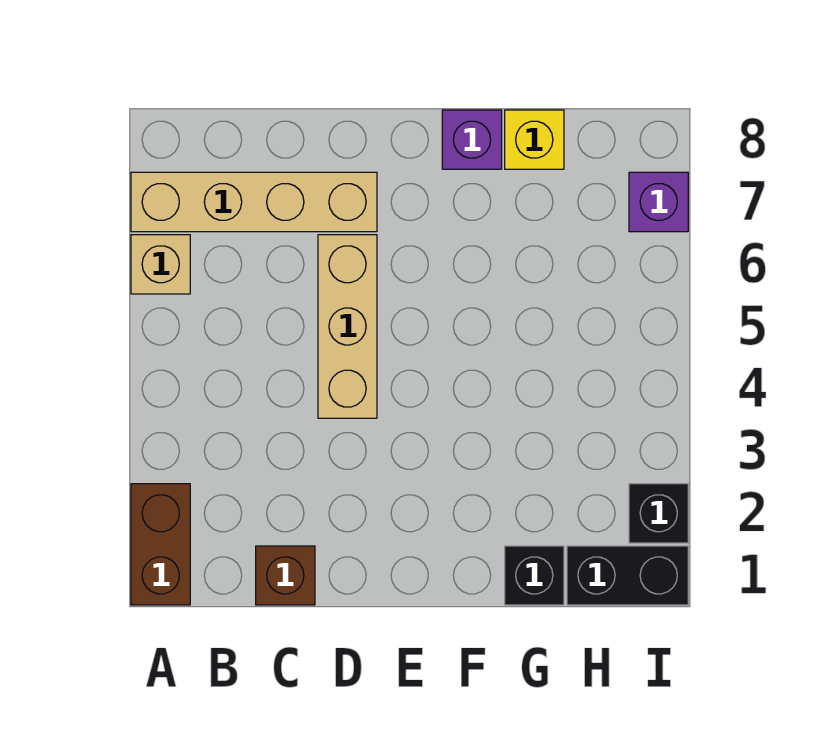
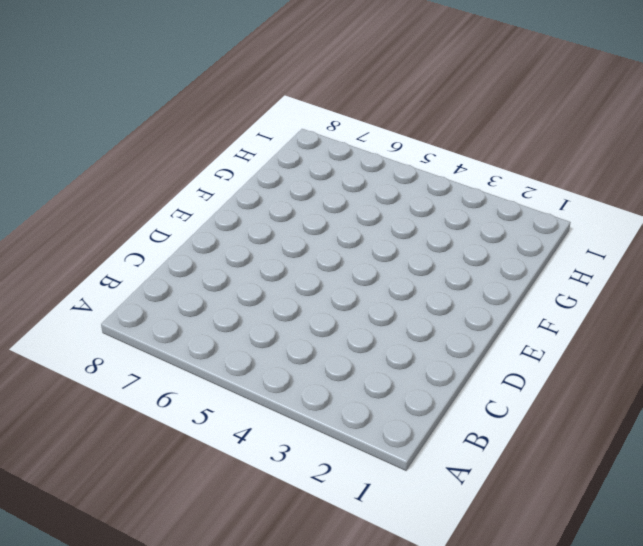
none -> brown brick A1:A2 level 1
none -> tan brick A6 level 1

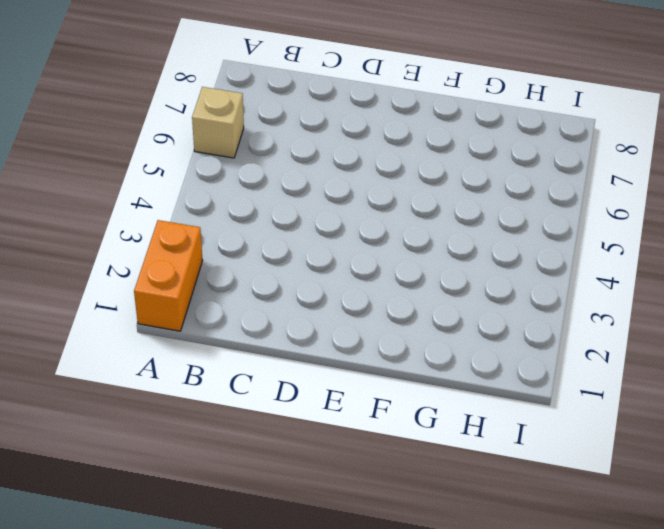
orange brick A1:A2 level 1 -> brown brick A1:A2 level 1
none -> tan brick A7:D7 level 1
none -> brown brick C1 level 1

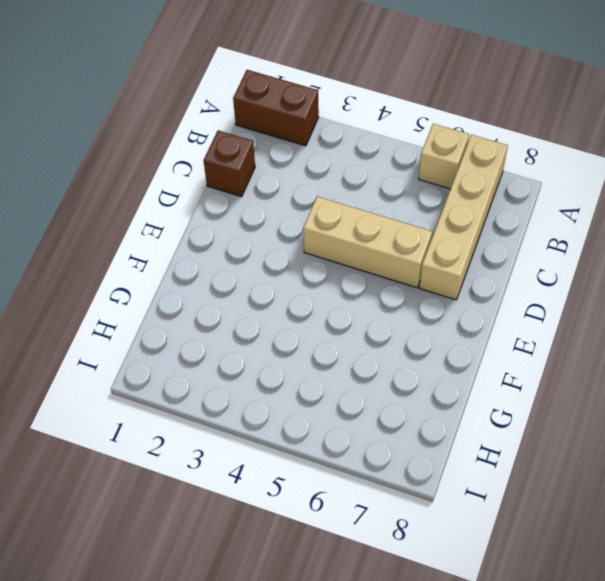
none -> purple brick F8 level 1
none -> black brick G1 level 1

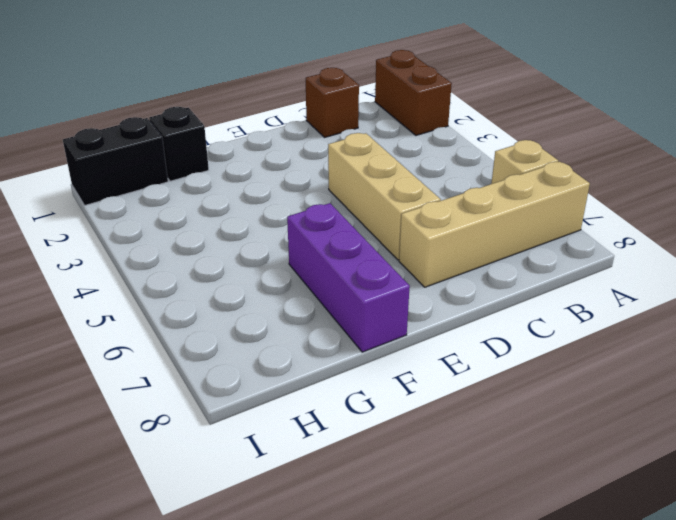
purple brick F6:F8 level 1 -> purple brick F8 level 1
none -> yellow brick G8 level 1
none -> black brick I2 level 1

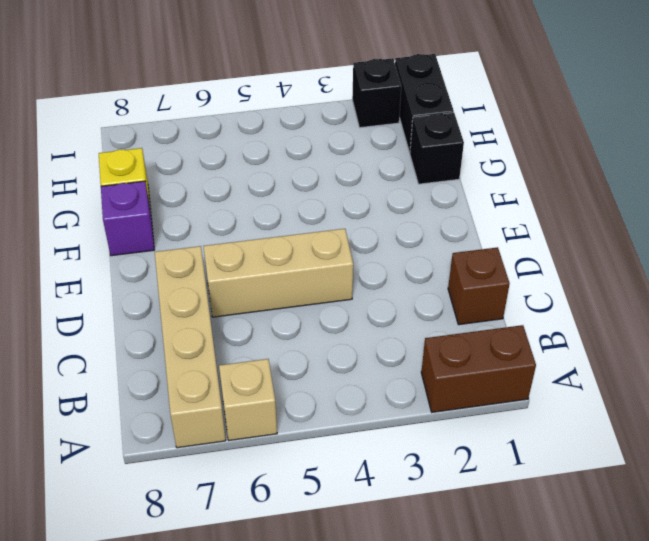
none -> purple brick I7 level 1

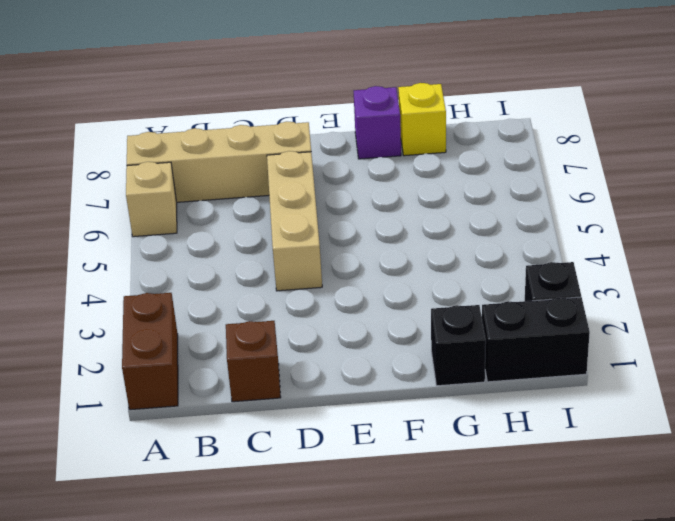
none -> purple brick I7 level 1

